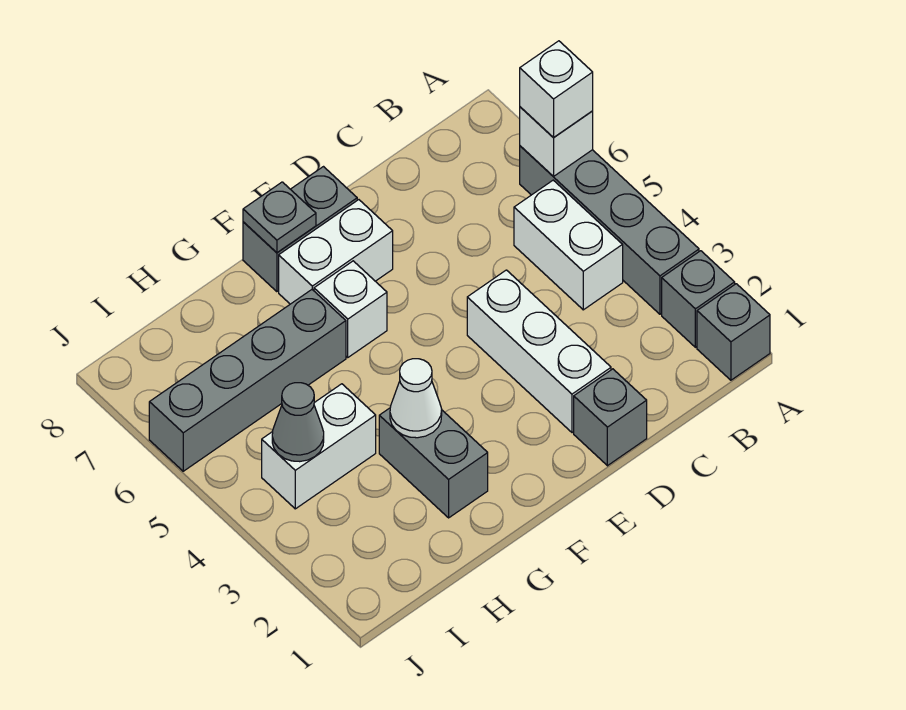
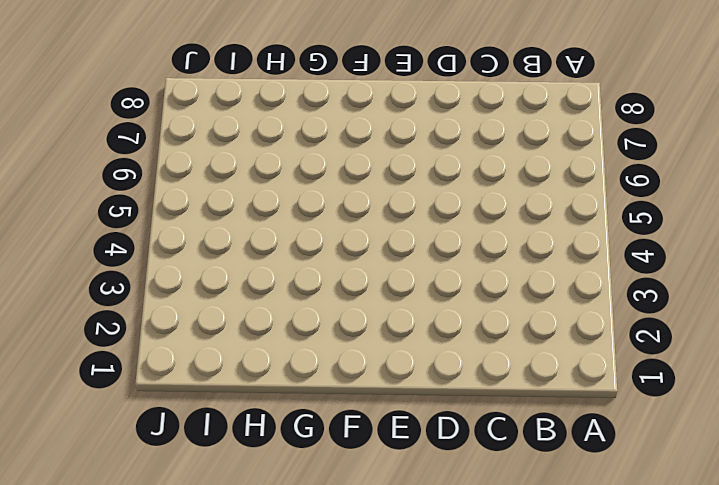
none -> grey brick A1 level 1
none -> grey brick A2 level 1
none -> grey brick A3:A6 level 1

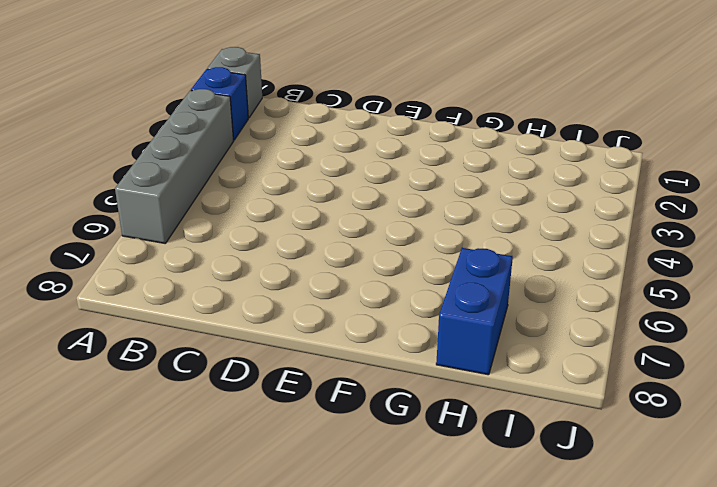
blue brick A2 level 1 -> grey brick A2 level 1
blue brick H7:H8 level 1 -> none
none -> white brick B4:B5 level 1
none -> grey brick D1 level 1
none -> white brick D2:D4 level 1

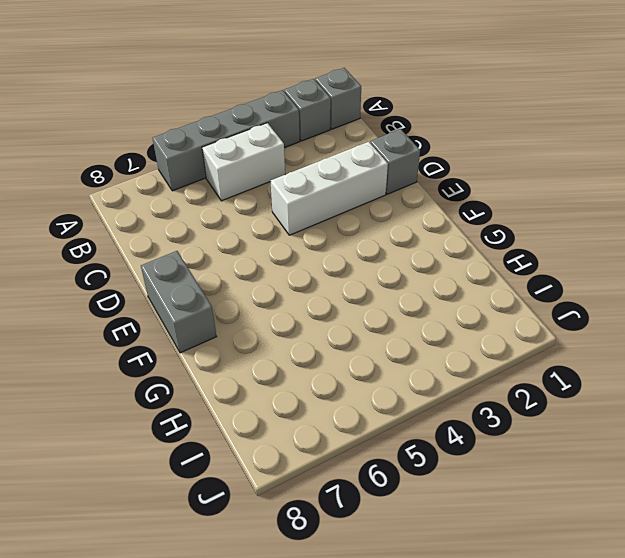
none -> white brick E7:F7 level 1
none -> white brick F6 level 1
none -> grey brick G2:G3 level 1

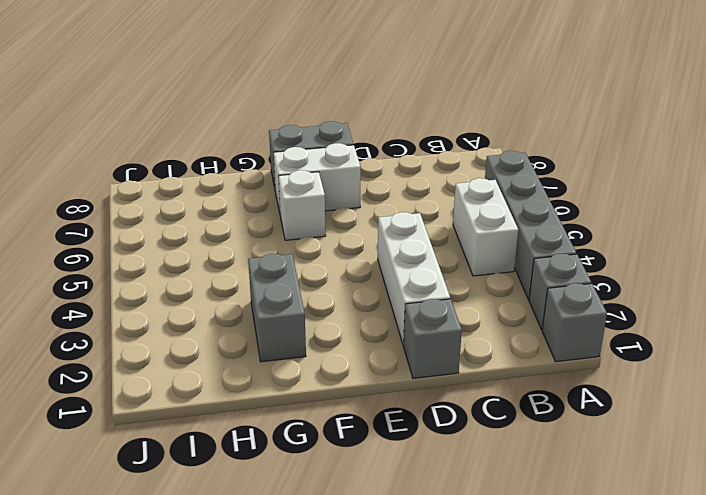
none -> grey brick G6:J6 level 1
none -> white brick H4:I4 level 1
none -> white brick A6 level 2

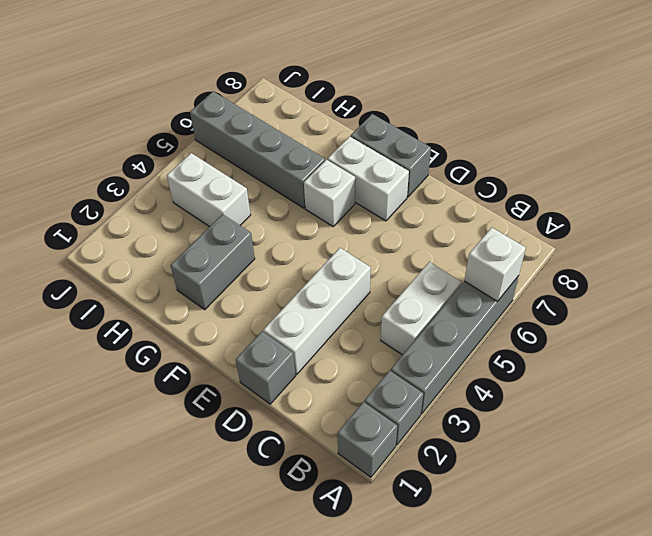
none -> grey plate F8 level 2
none -> white cone G3 level 2
none -> grey cone I4 level 2

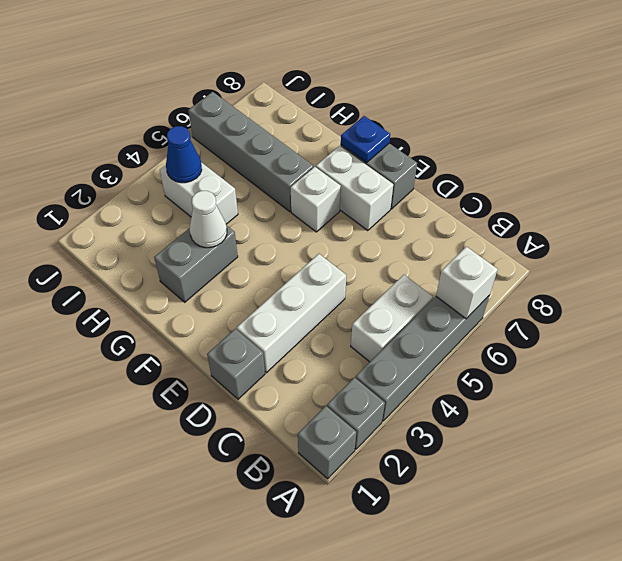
blue plate F8 level 2 -> grey plate F8 level 2
blue cone I4 level 2 -> grey cone I4 level 2
none -> white brick A6 level 3

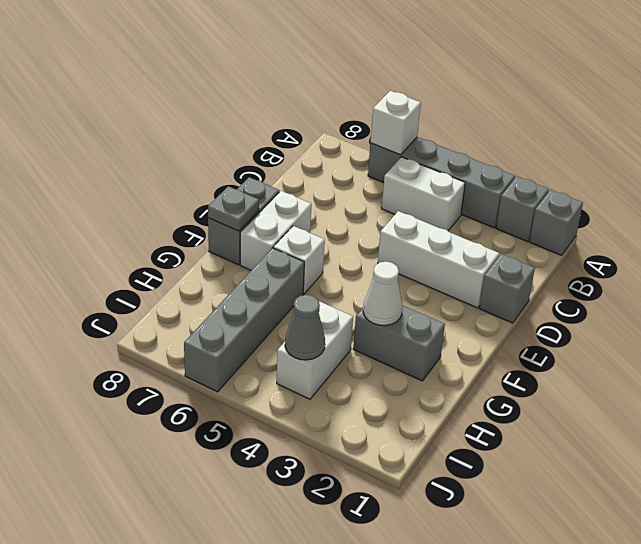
none -> white brick A6 level 3

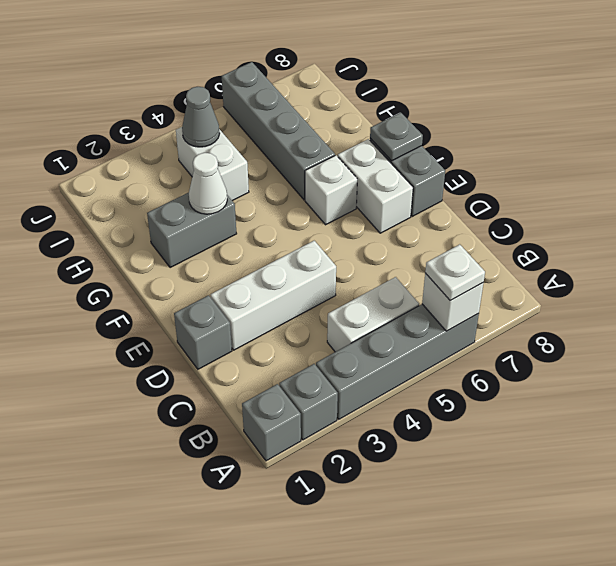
white plate A6 level 3 -> white brick A6 level 3

